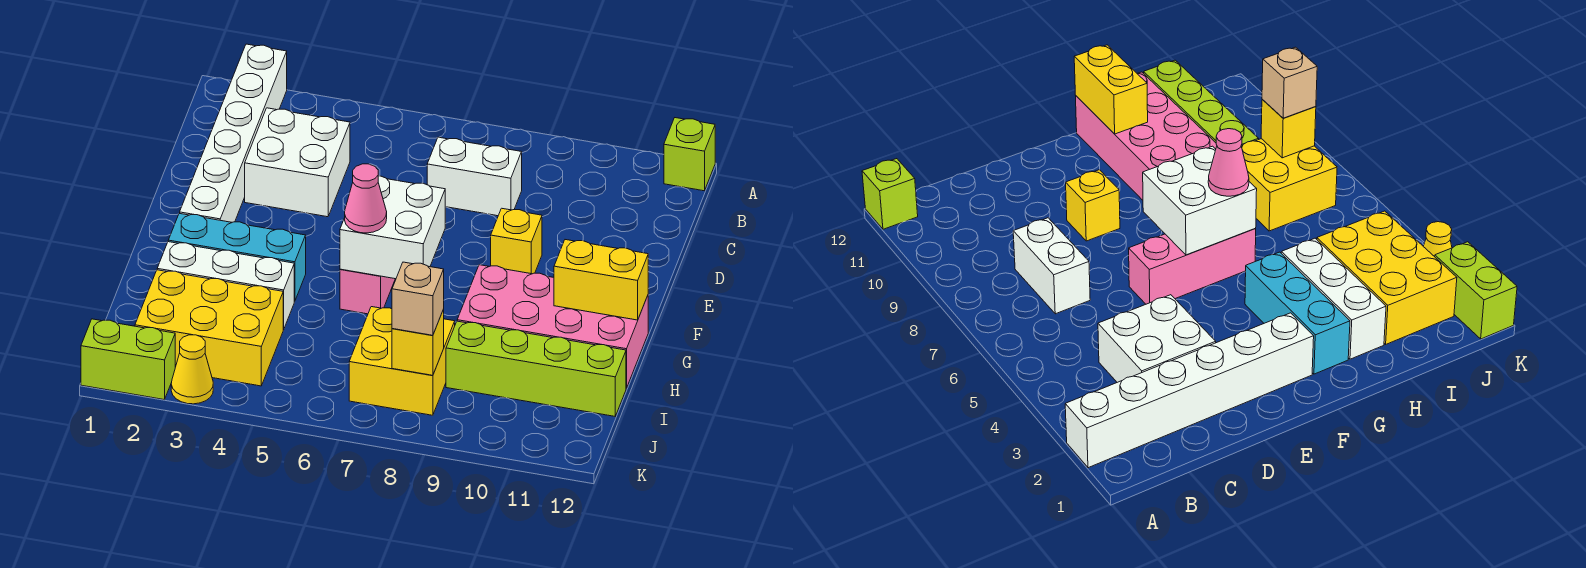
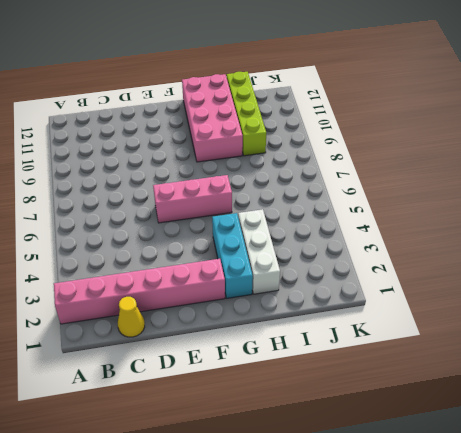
pink brick A2:F2 level 1 -> white brick A2:F2 level 1
yellow cone C1 level 1 -> yellow cone K3 level 1
none -> lime brick A12 level 1
none -> white brick C3:D4 level 1
none -> white brick C7:C8 level 1

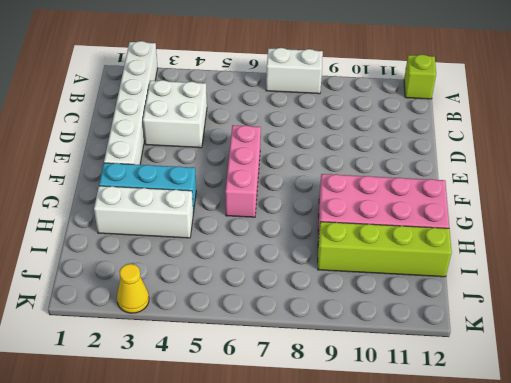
white brick A7:A8 level 1 -> white brick C7:C8 level 1
none -> yellow brick E9 level 1
none -> yellow brick I2:J4 level 1
none -> yellow brick I7:J8 level 1

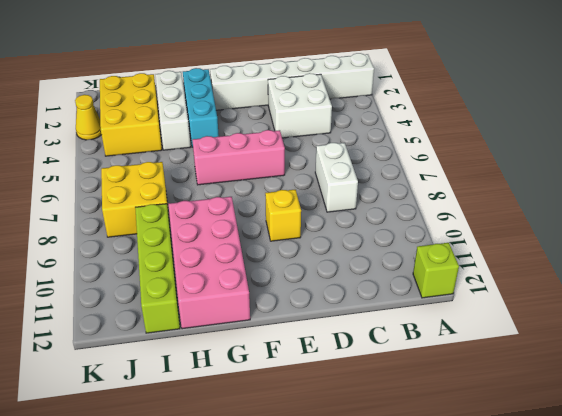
none -> lime brick K1:K2 level 1
none -> white brick F6:G7 level 2
none -> yellow brick G11:G12 level 2

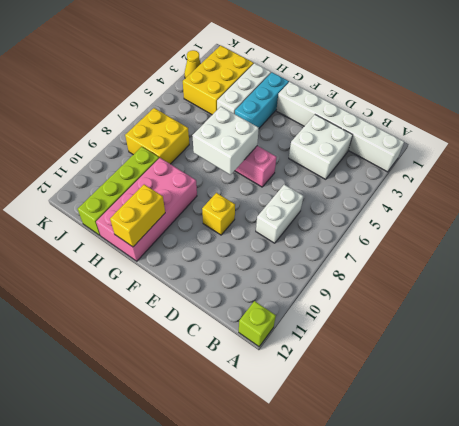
none -> lime brick K1:K2 level 1
none -> yellow brick J8 level 2
none -> pink cone G6 level 3

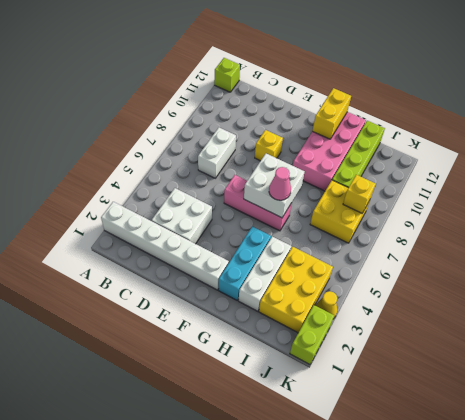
none -> tan brick J8 level 3

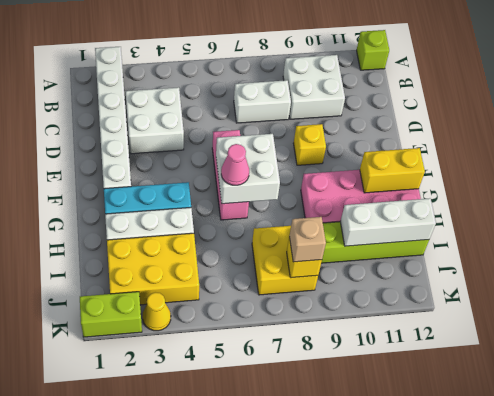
white brick B9:C10 level 1 -> none
white brick I10:I12 level 2 -> none

